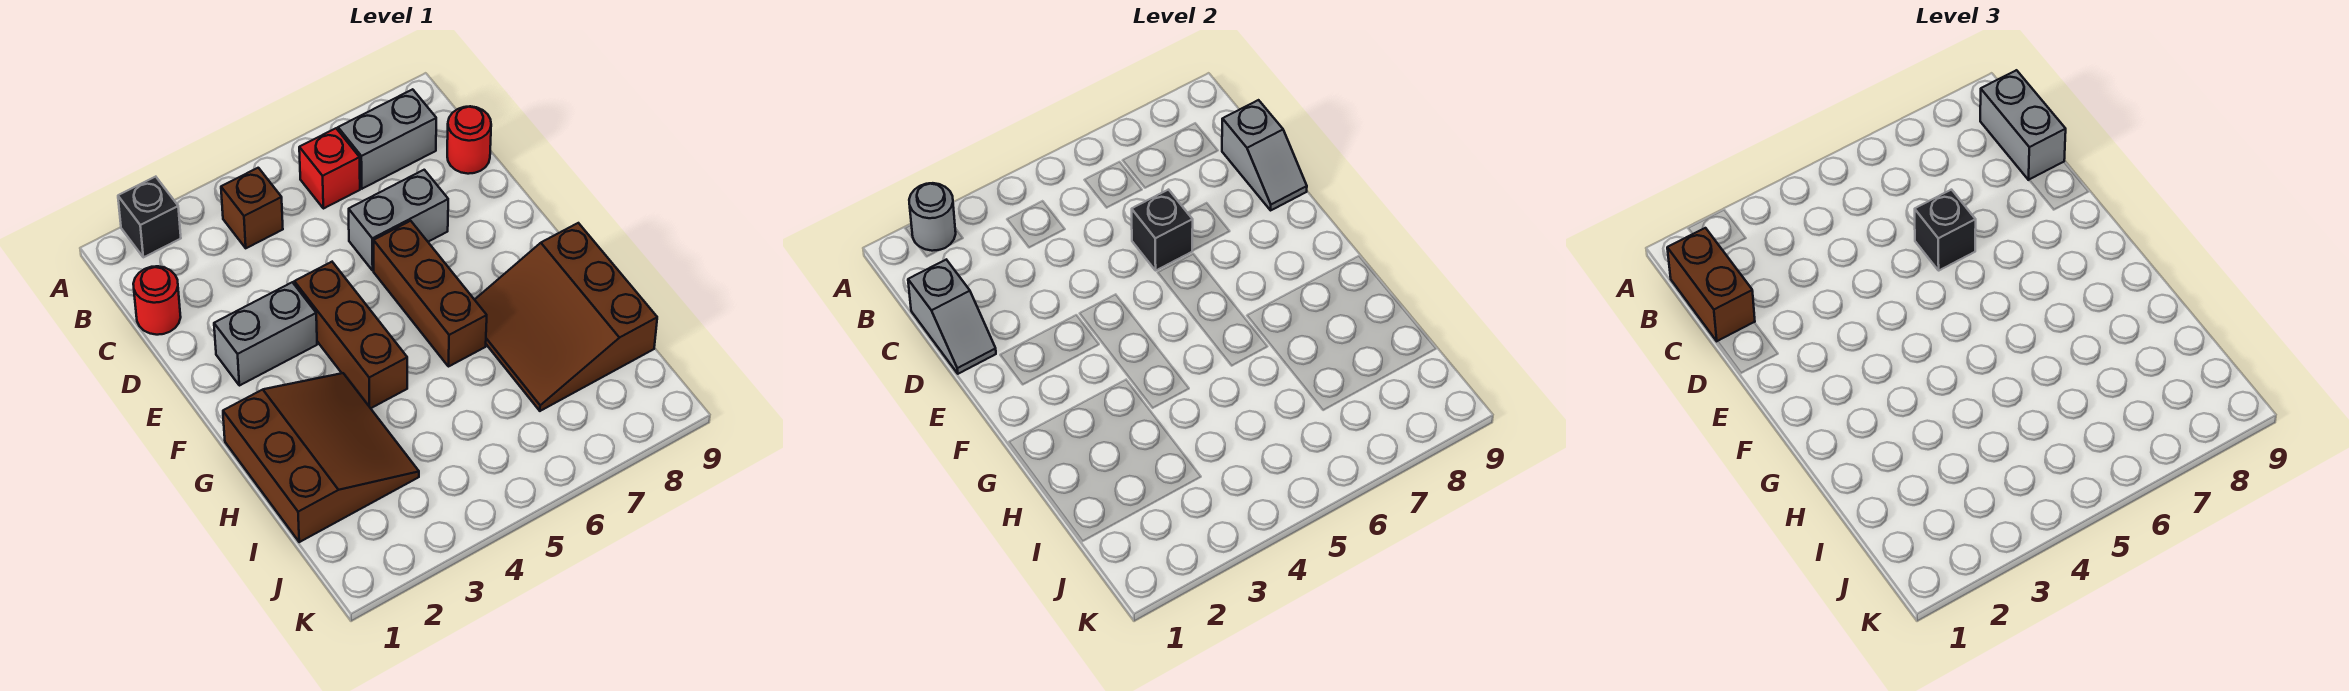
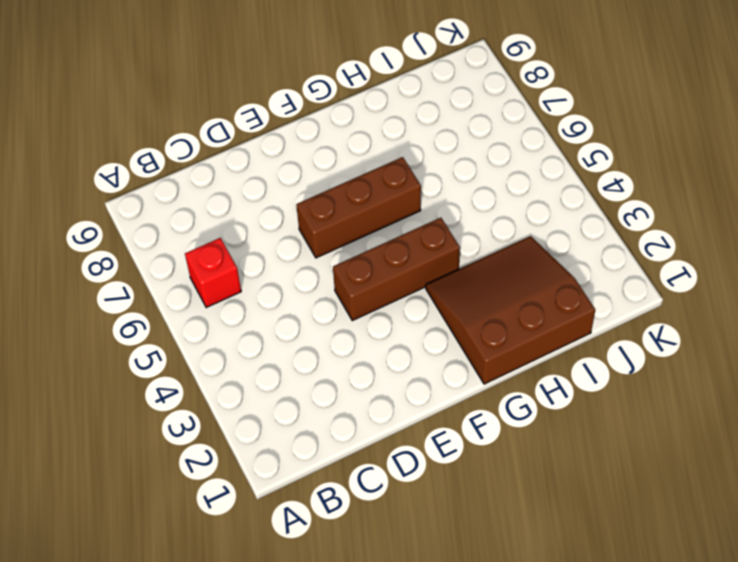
none -> black brick A2 level 1
none -> brown brick B4 level 1
none -> grey brick B7:B8 level 1

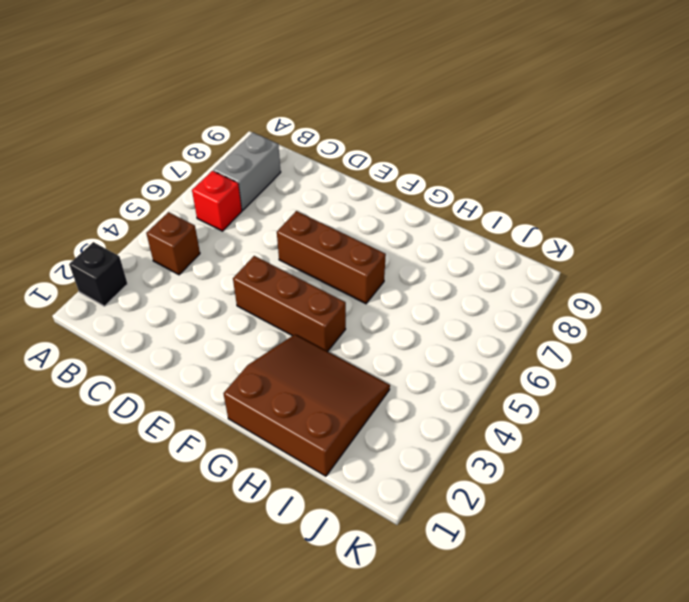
none -> red round brick C1 level 1
none -> red round brick C9 level 1
none -> grey brick D6:D7 level 1

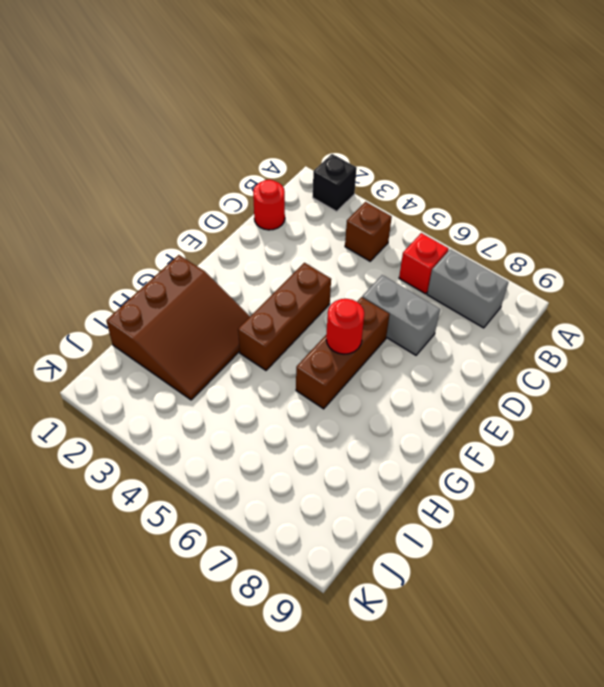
red round brick F6 level 2 -> red round brick C9 level 1
none -> grey brick E2:E3 level 1
none -> brown slope G7:I9 level 1 top 9
none -> grey round brick A2 level 2

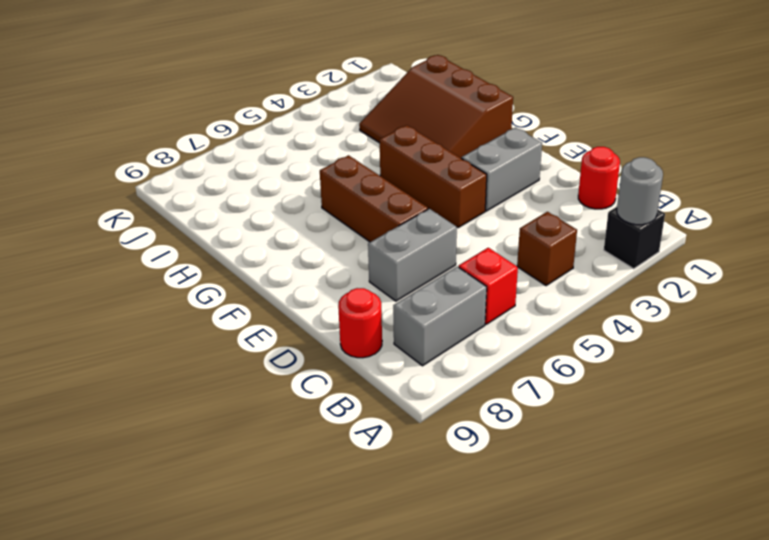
none -> brown slope G7:I9 level 1 top 9
none -> grey slope C1:D1 level 2 top C
none -> grey slope C9:D9 level 2 top C

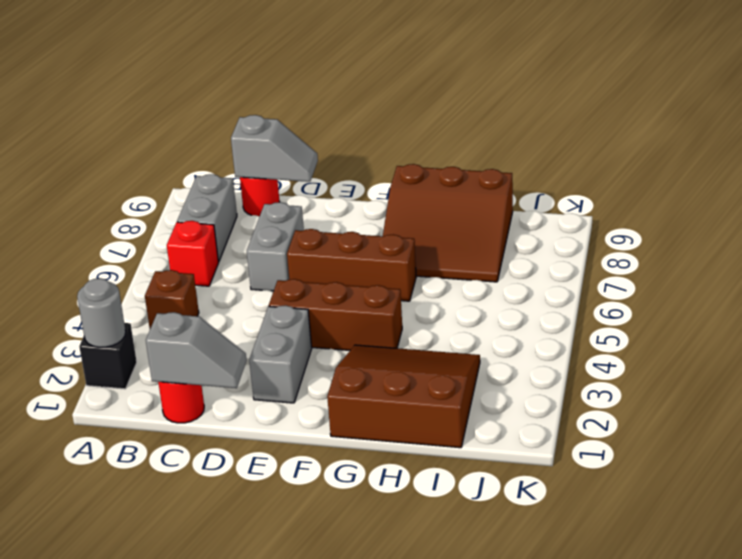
none -> black brick D6 level 2
none -> brown brick B1:C1 level 3
none -> grey brick B9:C9 level 3

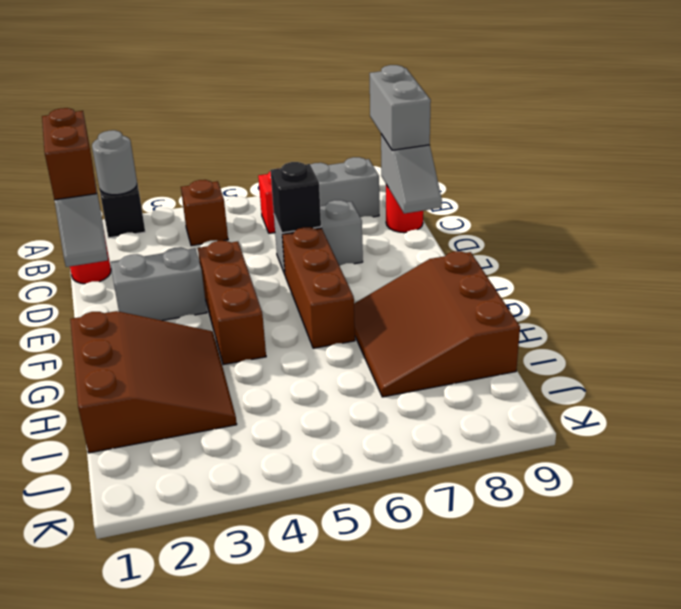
none -> black brick D6 level 3

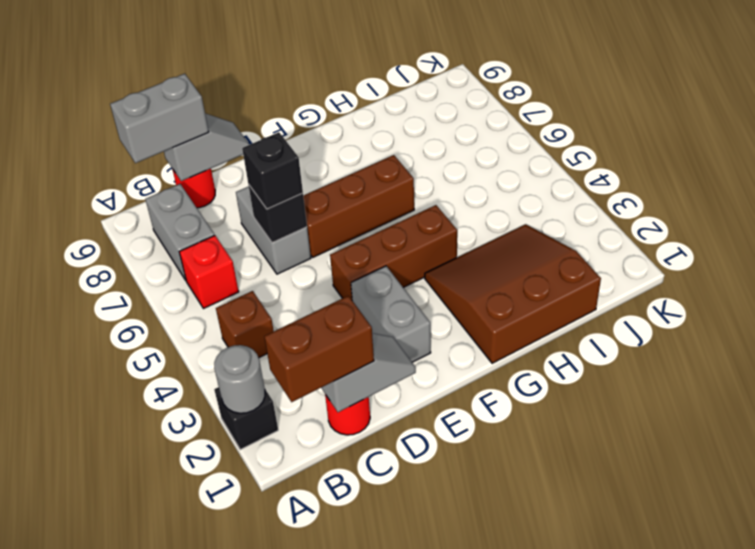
none -> brown slope G7:I9 level 1 top 9

